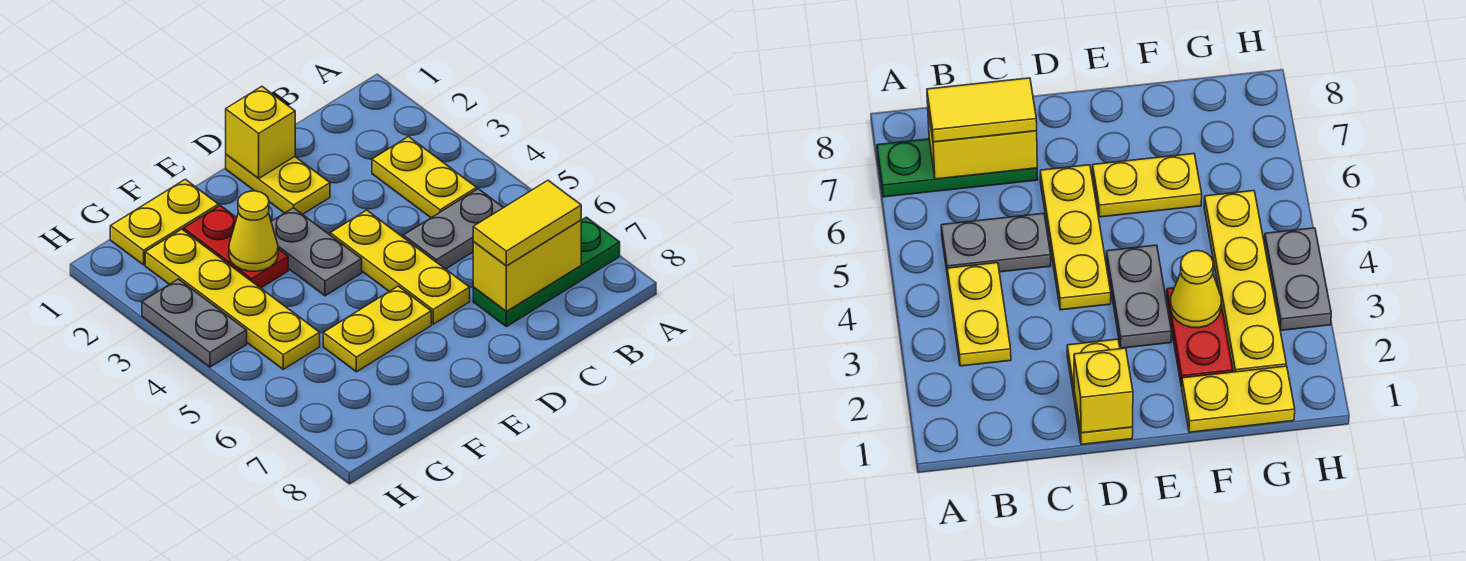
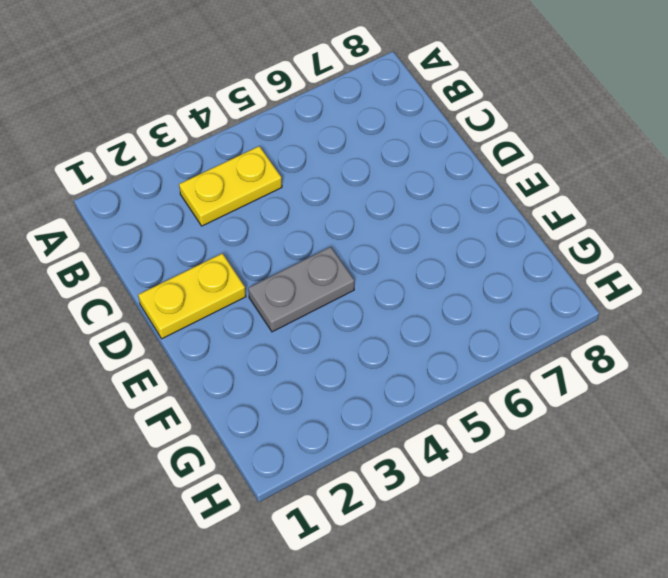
none -> green plate A7:C7 level 1
none -> grey plate B5:C5 level 1
none -> yellow plate D4:D6 level 1

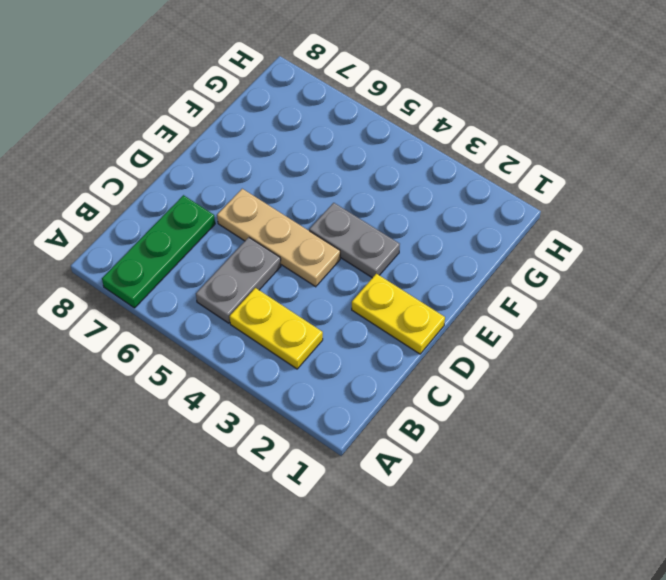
tan plate D4:D6 level 1 -> yellow plate D4:D6 level 1
none -> yellow plate E6:F6 level 1
none -> yellow plate F1:G1 level 1
none -> red plate F2:F3 level 1

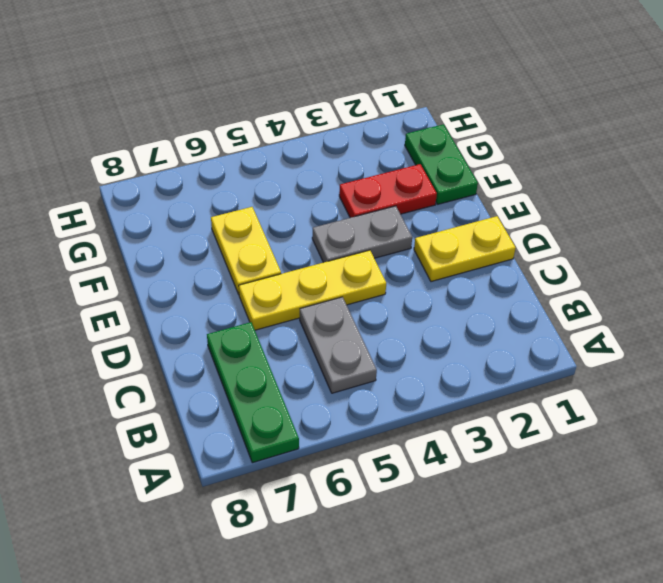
green plate F1:G1 level 1 -> yellow plate F1:G1 level 1
none -> yellow plate B3:B4 level 1
none -> yellow plate G2:G5 level 1
none -> grey plate H3:H4 level 1

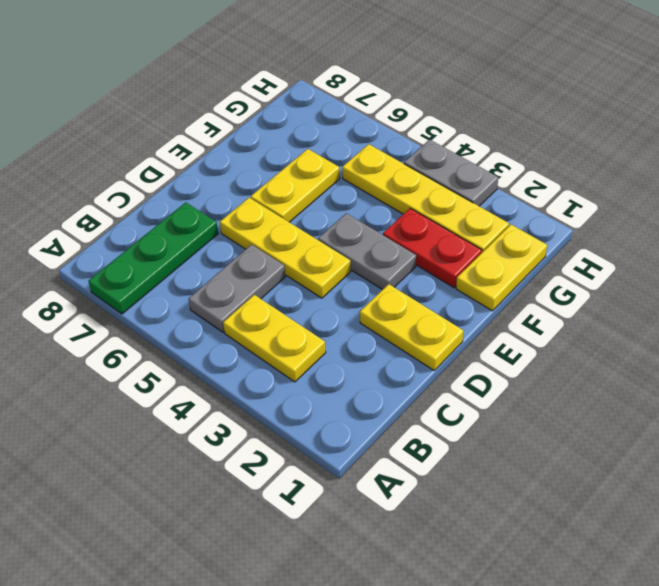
none -> yellow brick B7:C7 level 2
none -> yellow brick D1 level 2
none -> yellow cone F3 level 2

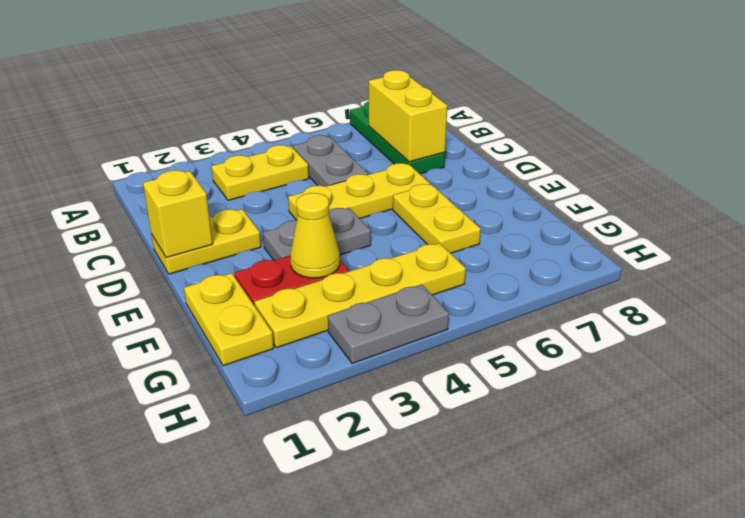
none -> yellow tile B7:C7 level 3

